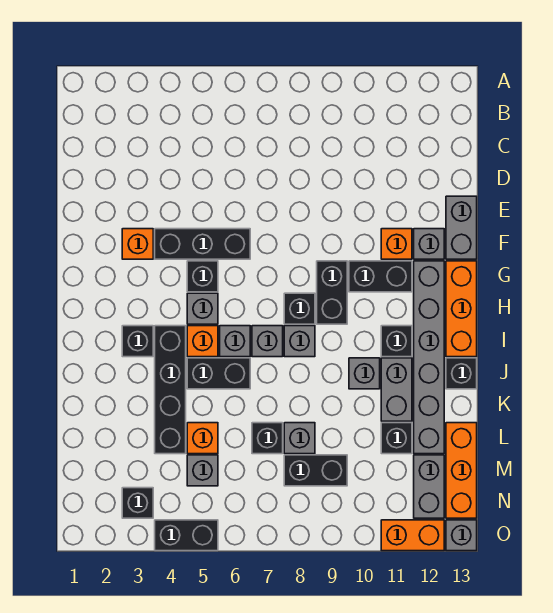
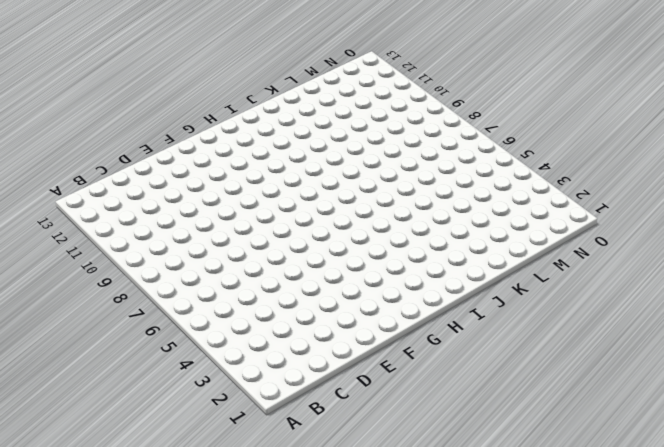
none -> grey brick E13:F13 level 1
none -> orange brick F3 level 1
none -> black brick F4:F6 level 1
none -> orange brick F11 level 1

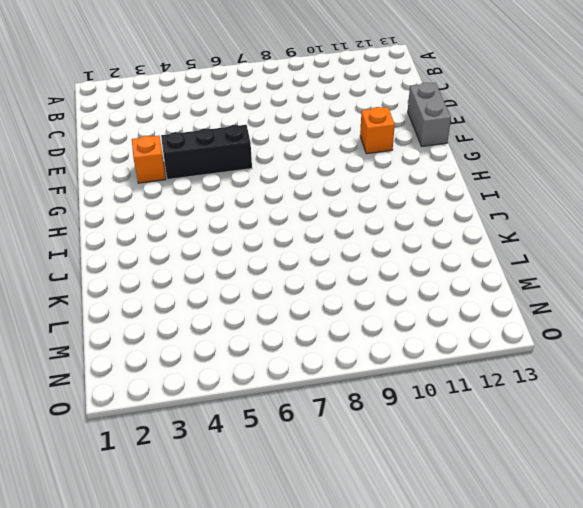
none -> grey brick F12 level 1
none -> black brick G5 level 1
none -> black brick G9:H9 level 1
none -> black brick G10:G11 level 1

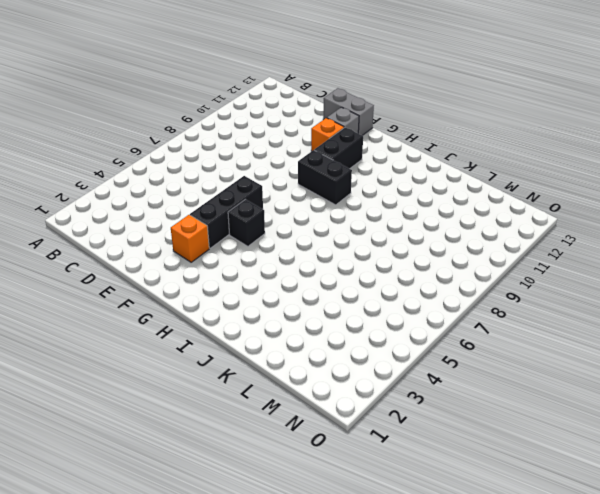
none -> grey brick G12:L12 level 1
none -> orange brick G13:I13 level 1
none -> grey brick H5 level 1
none -> black brick H8 level 1

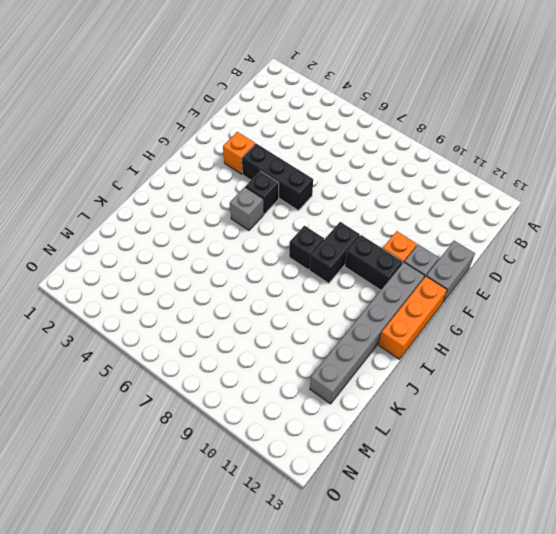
none -> black brick I3 level 1
none -> black brick I4:L4 level 1
none -> orange brick I5 level 1
none -> grey brick I6 level 1

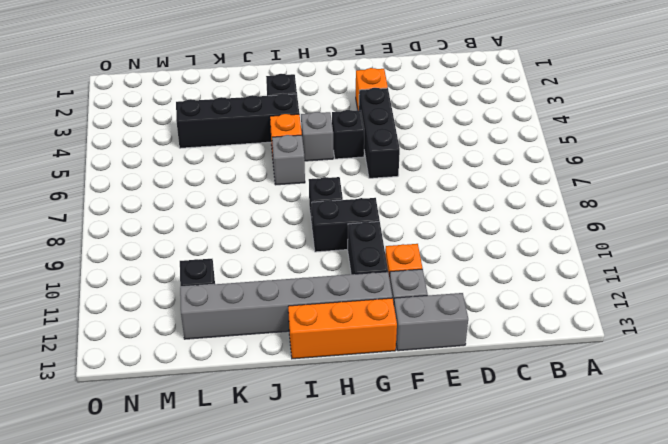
none -> grey brick I7 level 1
none -> grey brick I8 level 1
none -> black brick I11 level 1
none -> black brick J5:J6 level 1

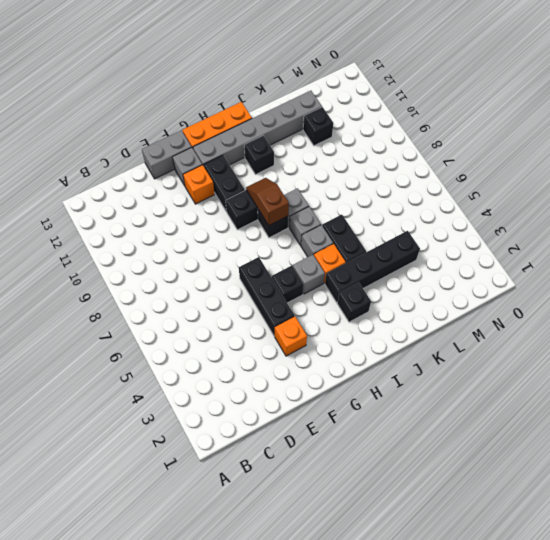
brown slope H8:H9 level 2 top 8 -> none
none -> grey brick J10 level 1
none -> grey brick J11:K11 level 1
none -> black brick J13 level 1
none -> orange brick L5 level 1

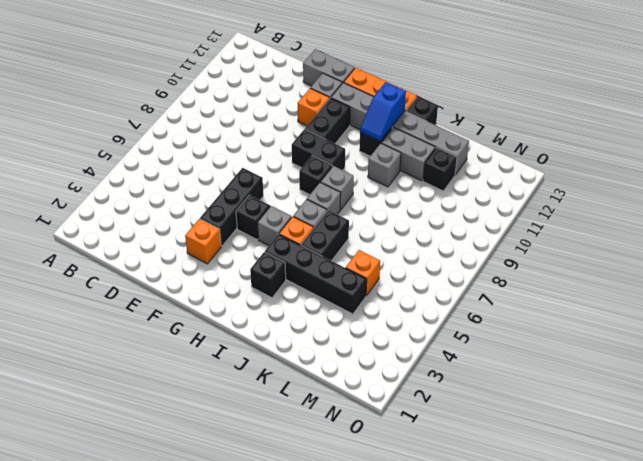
blue slope I11:I12 level 2 top 12 -> none
none -> black brick L7 level 1
none -> grey brick L8 level 1
none -> orange brick L13:N13 level 1
none -> grey brick M5 level 1

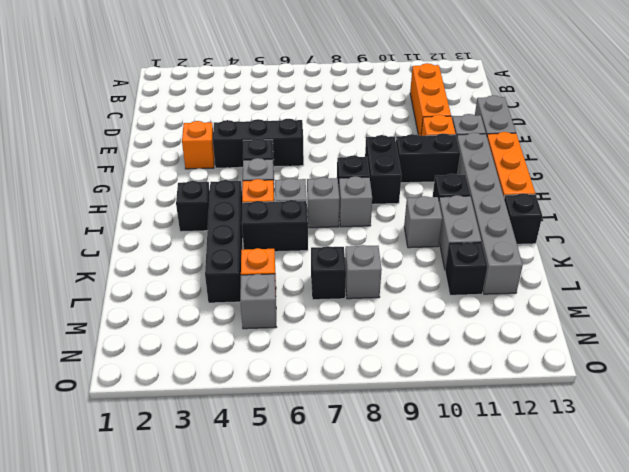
orange brick C11:E11 level 1 -> orange brick L13:N13 level 1
none -> black brick M8:M9 level 1
none -> grey brick M12:N12 level 1
none -> black brick N3 level 1
none -> black brick O4:O5 level 1

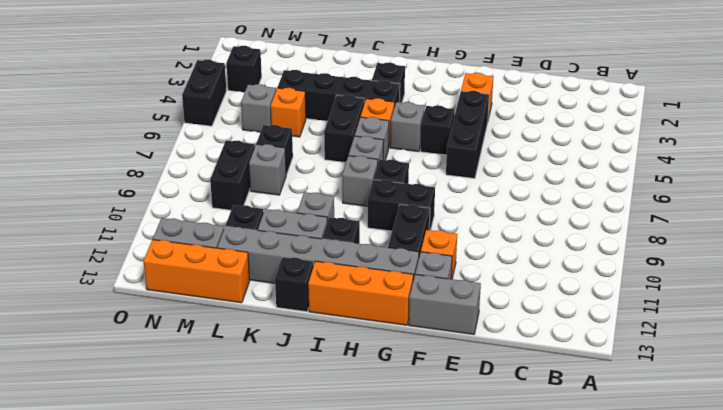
none -> orange brick O11:O12 level 1
none -> grey brick O13 level 1

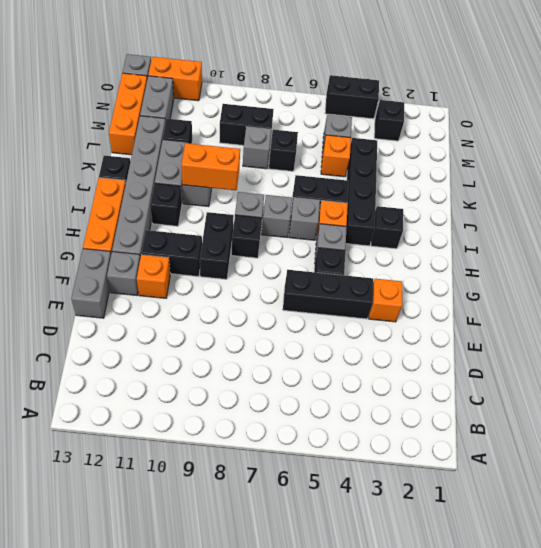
orange brick J9:J10 level 2 -> none

